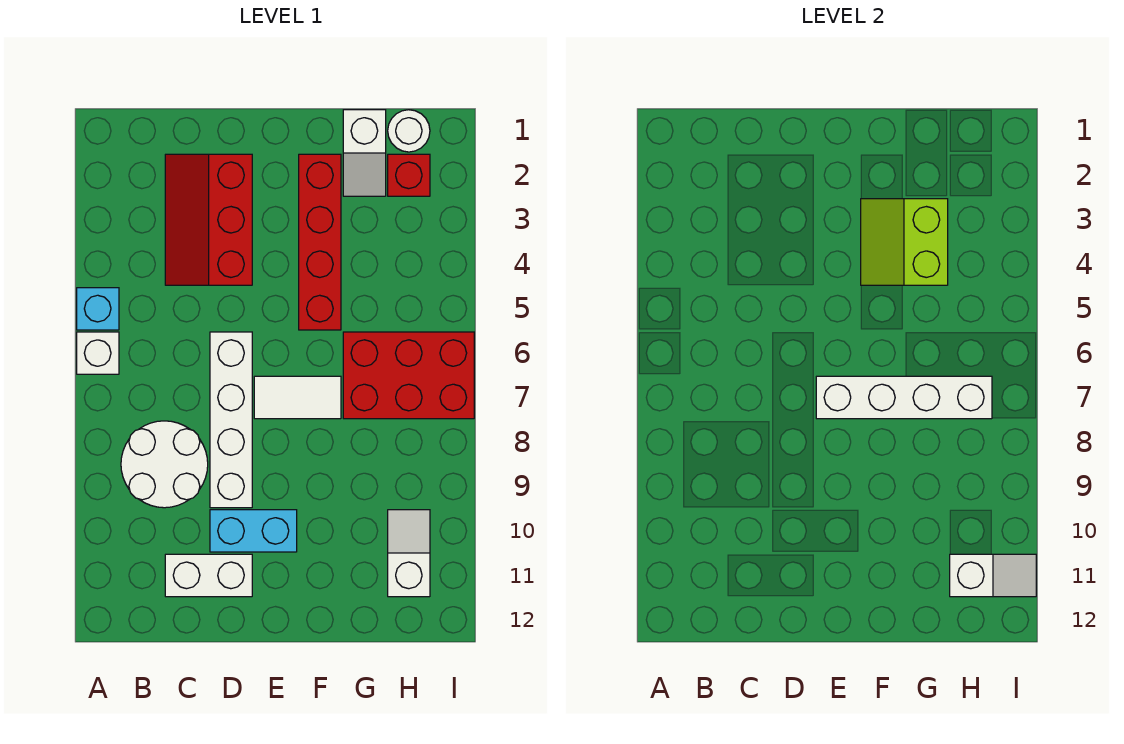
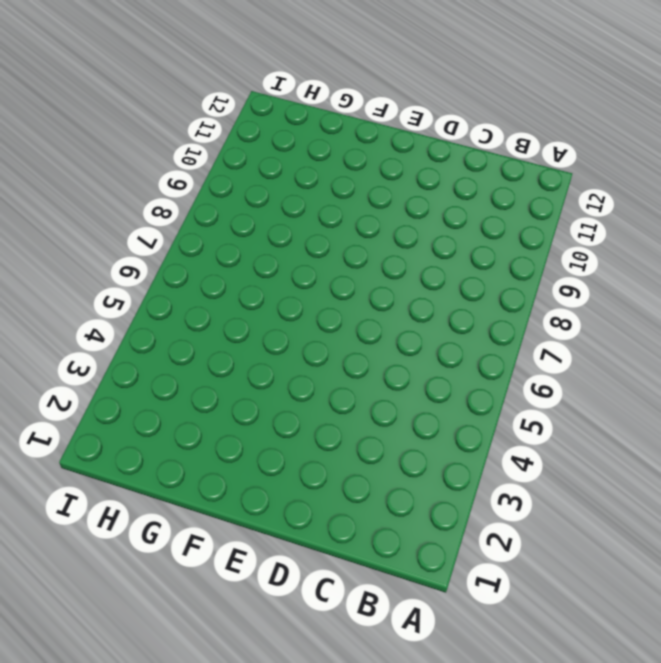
none -> cyan brick A5 level 1
none -> white brick A6 level 1
none -> white round brick B8:C9 level 1

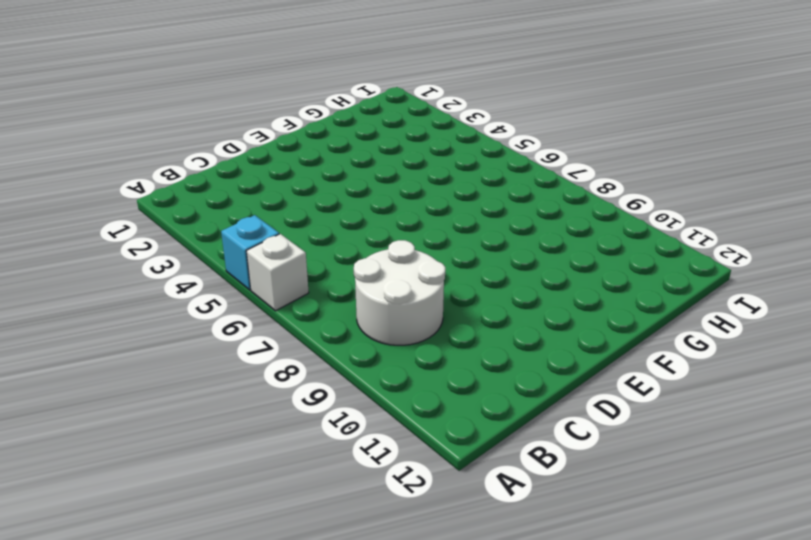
none -> red slope C2:D4 level 1 top D
none -> white brick C11:D11 level 1
none -> white brick D6:D9 level 1

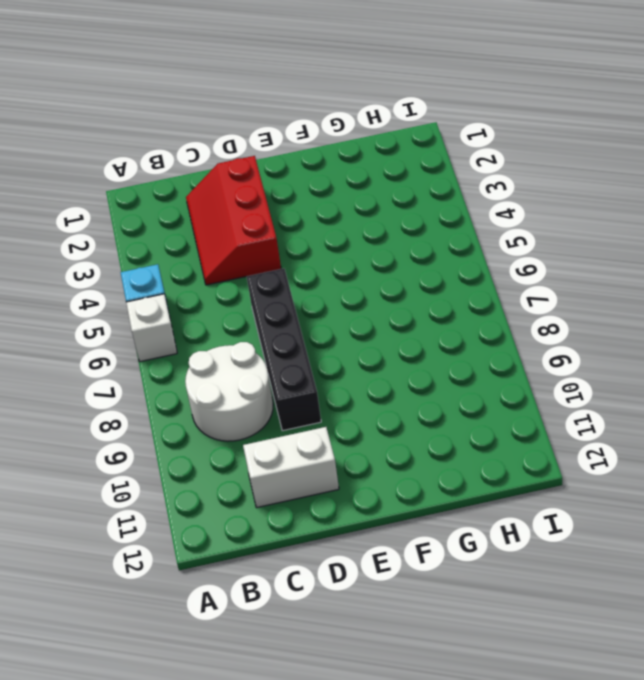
black brick D6:D9 level 1 -> white brick D6:D9 level 1
none -> cyan brick D10:E10 level 1
none -> white tile E7:F7 level 1
none -> red brick F2:F5 level 1

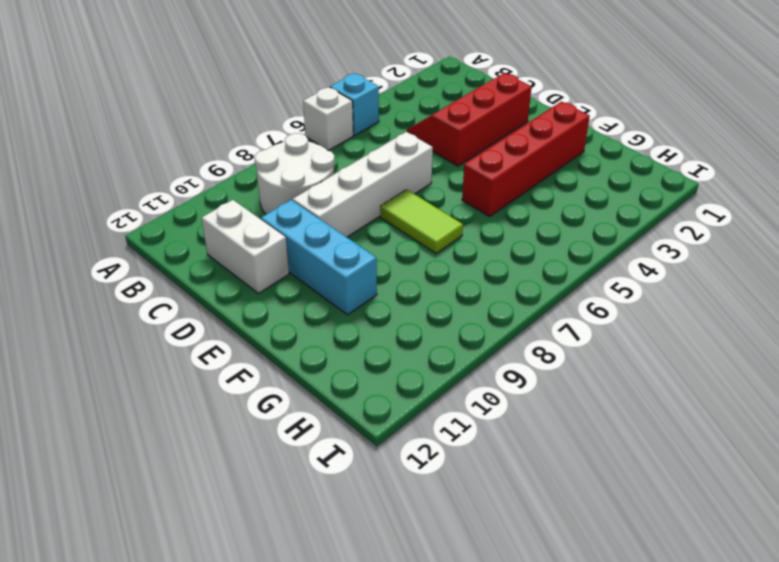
cyan brick D10:F10 level 1 -> cyan brick D10:E10 level 1
lime tile E7:F7 level 1 -> white tile E7:F7 level 1
none -> white slope G1:G2 level 1 top 1
none -> red brick G6:I7 level 1
none -> white round brick H1 level 1

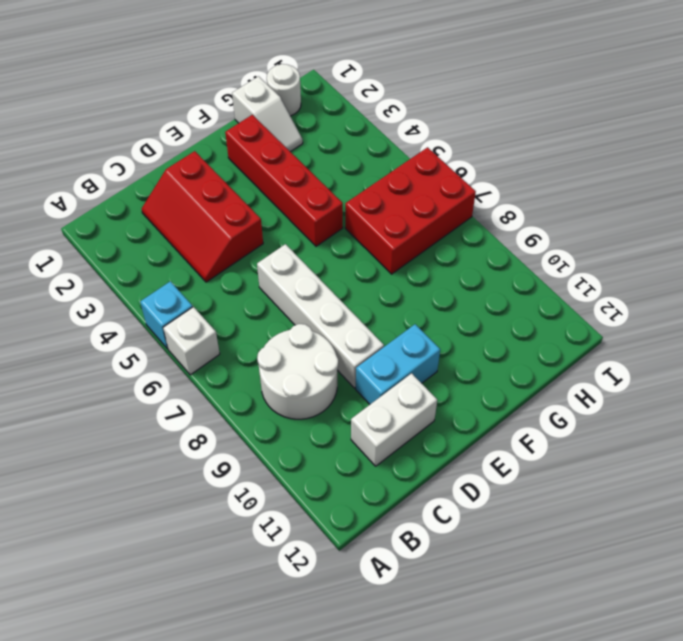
none -> white tile E7:F7 level 1
none -> red brick H2 level 1
none -> white slope H10:H11 level 1 top 11

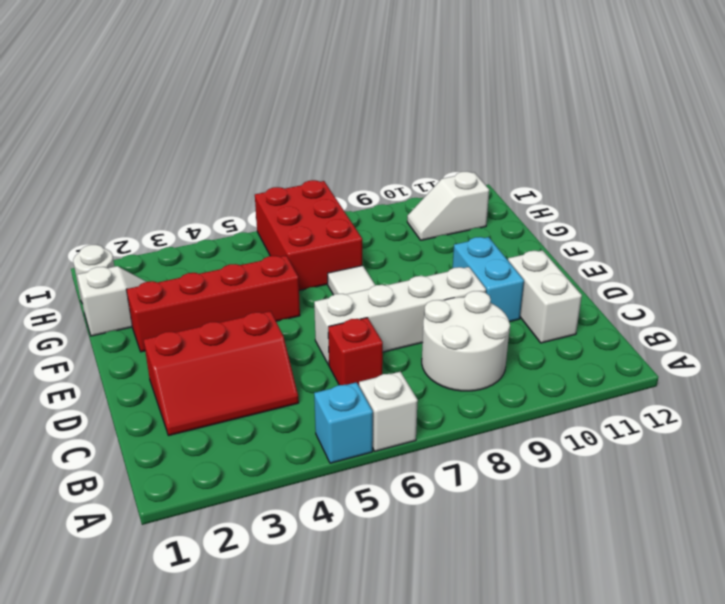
red brick C6 level 1 -> red brick H2 level 1
none -> white brick E7:H7 level 2
none -> lime slope F3:G4 level 2 top G
none -> white slope H11:I11 level 2 top H

